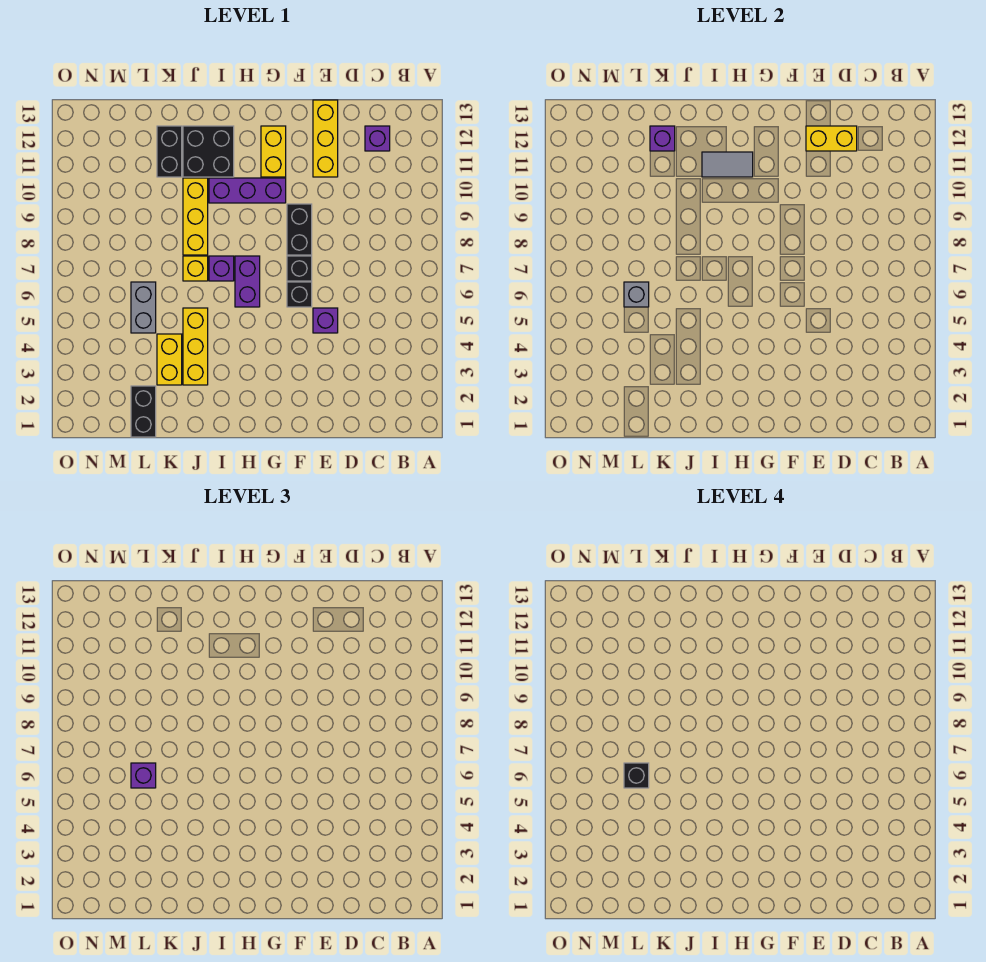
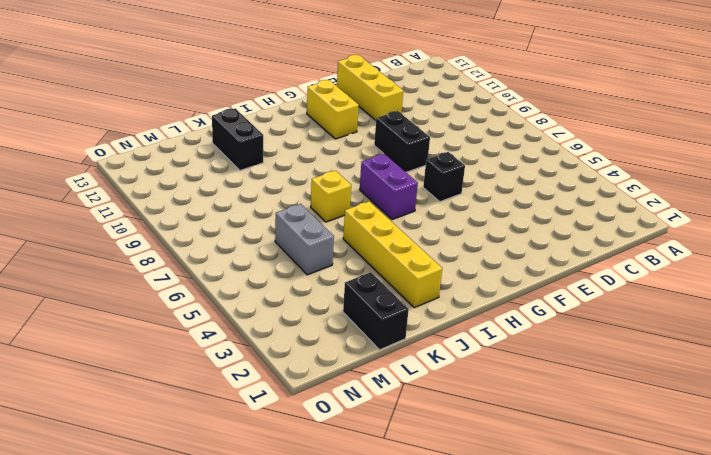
yellow brick J2:J5 level 1 -> yellow brick J3:J5 level 1
none -> purple brick C12 level 1
none -> purple brick E5 level 1
none -> black brick F7 level 1

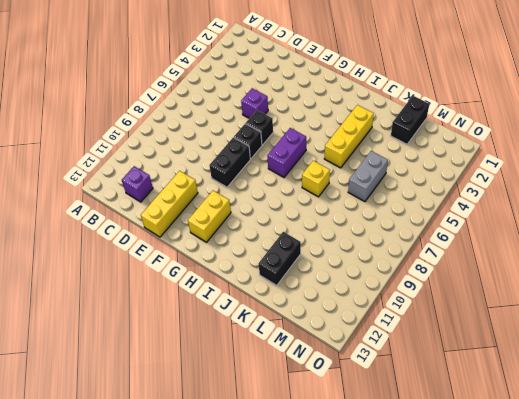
none -> purple brick G10:I10 level 1
none -> purple brick I7 level 1
none -> black brick I11:J12 level 1

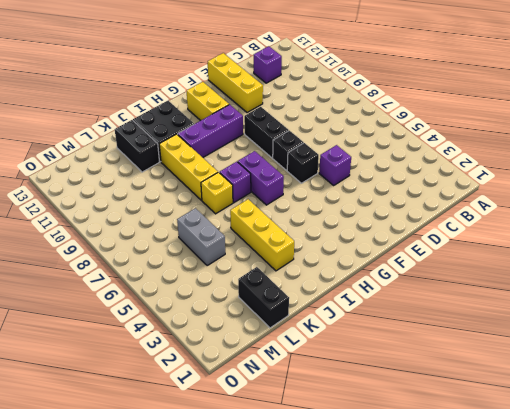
none -> yellow brick K3:K4 level 1
none -> yellow brick D12:E12 level 2
none -> grey tile H11:I11 level 2

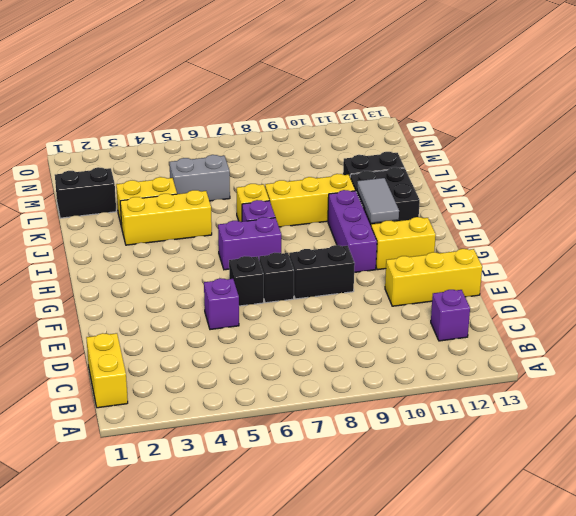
yellow brick B1:C1 level 1 -> yellow brick D12:E12 level 2
none -> purple brick K12 level 2
none -> grey brick L6 level 2
none -> purple brick L6 level 3

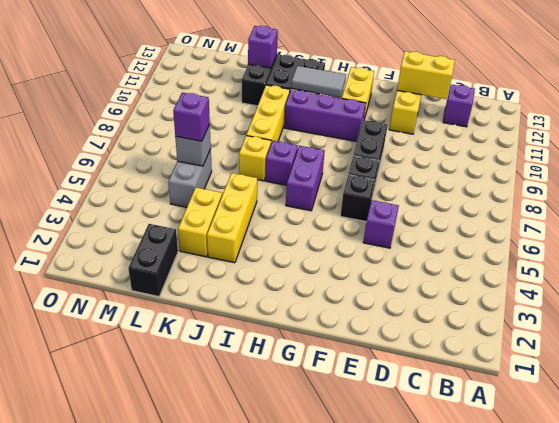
none -> black brick L6 level 4

